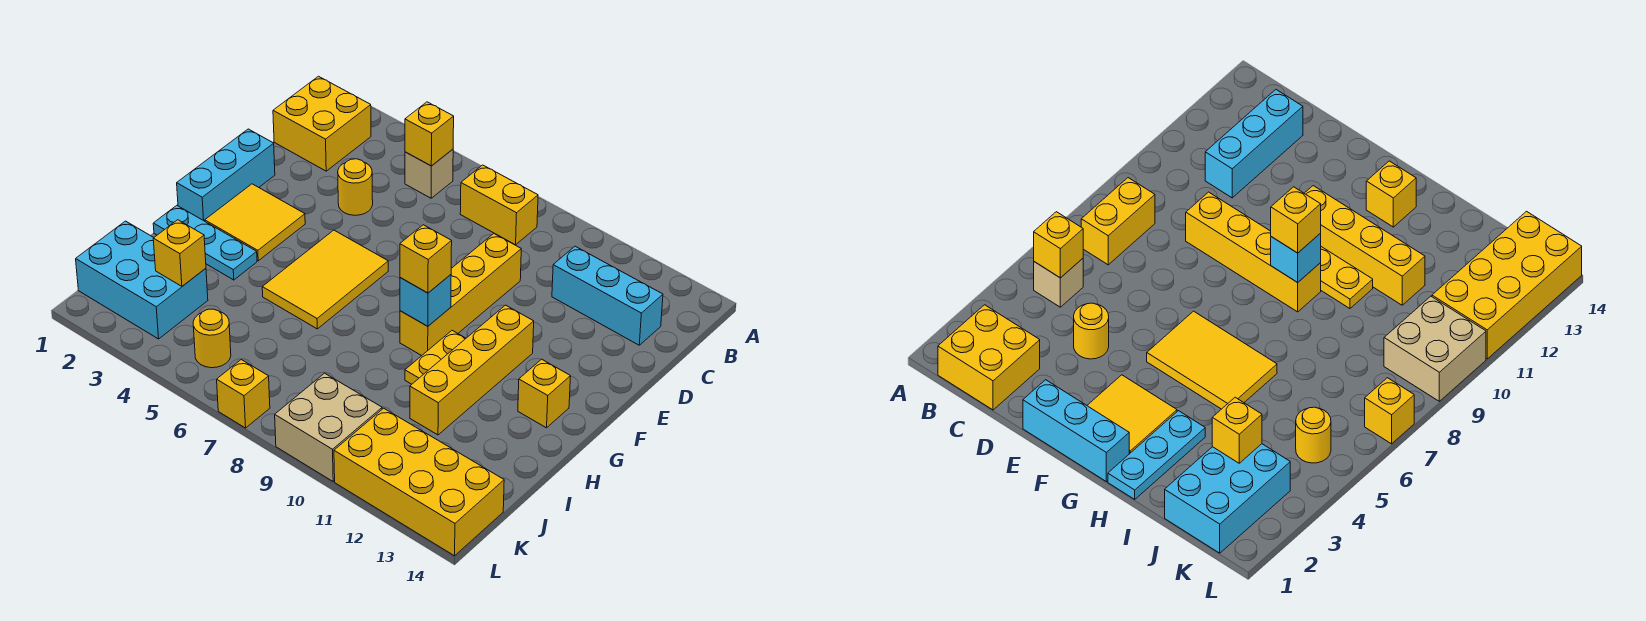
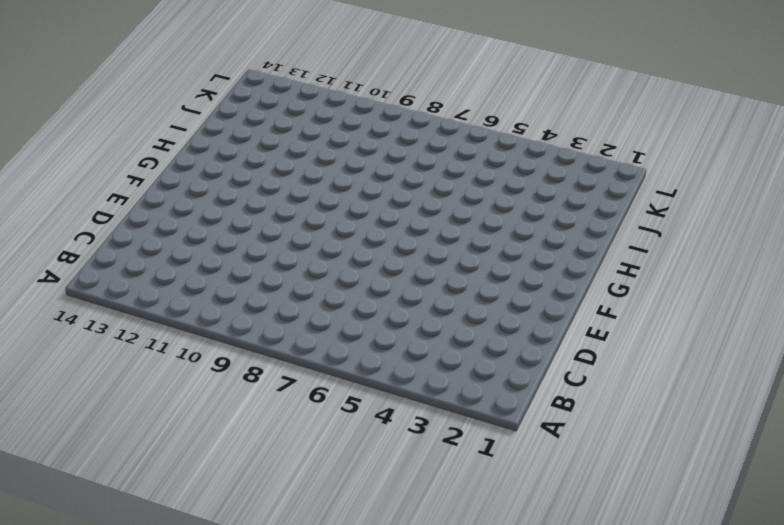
none -> yellow brick B1:C2 level 1
none -> tan brick B5 level 1
none -> yellow brick B7:B8 level 1

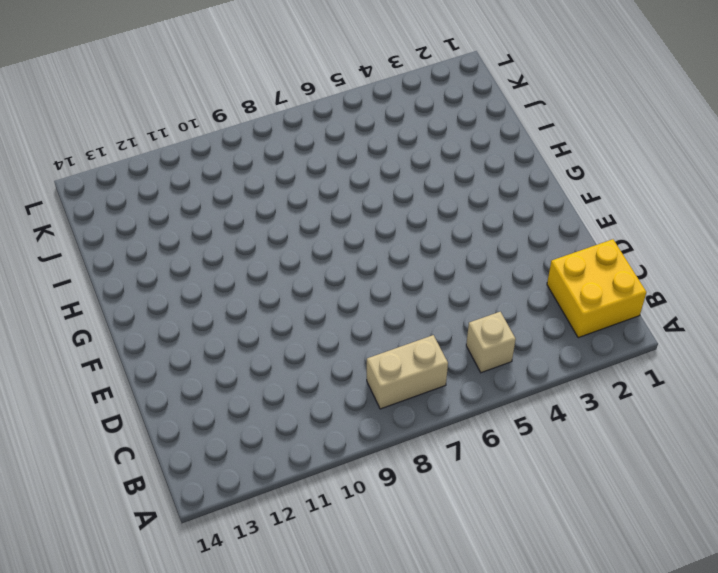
tan brick B7:B8 level 1 -> yellow brick B7:B8 level 1
none -> cyan brick C11:C13 level 1
none -> yellow round brick D4 level 1
none -> yellow brick D9:G9 level 1

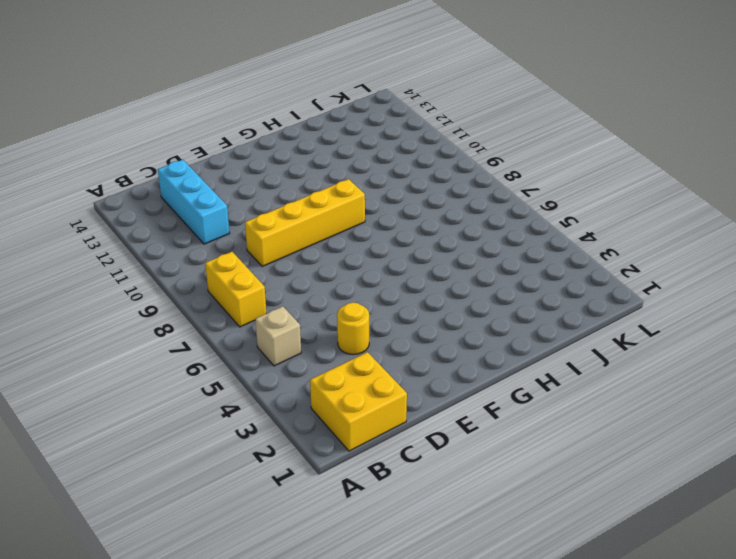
none -> cyan brick E1:G1 level 1
none -> yellow tile F2:G3 level 1
none -> yellow tile F5:H6 level 1

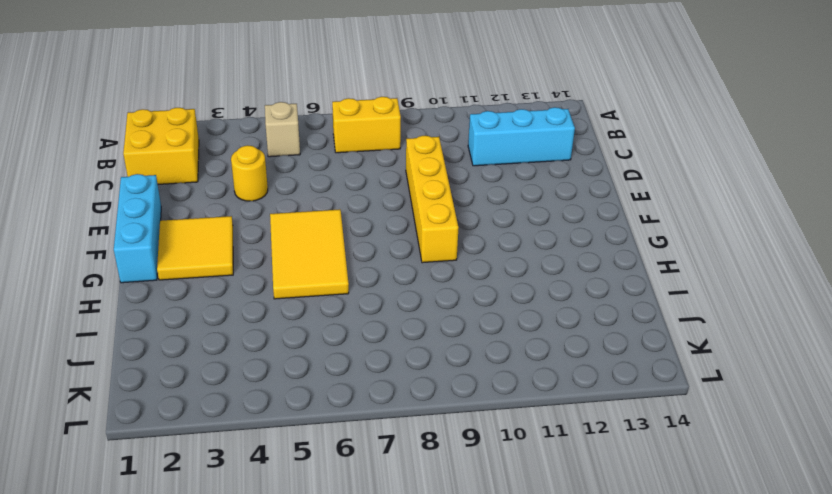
none -> yellow brick F11:I11 level 1
none -> yellow plate G10:H10 level 1
none -> yellow brick G13 level 1

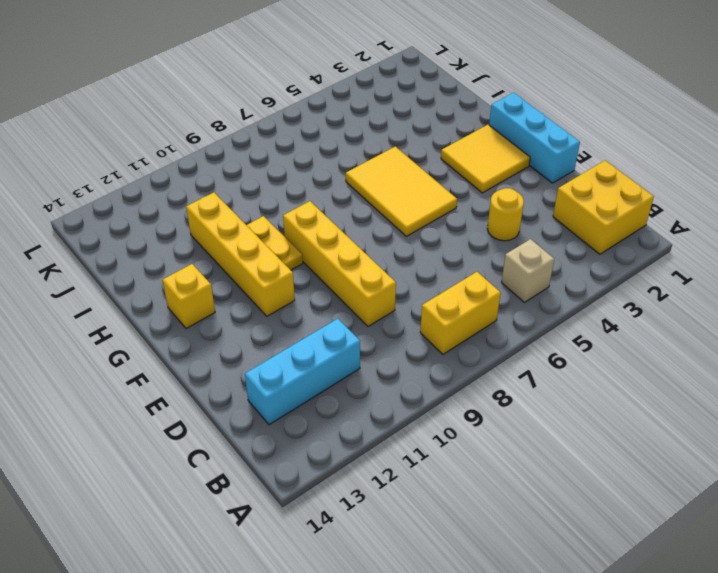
none -> cyan plate H1:H3 level 1
none -> cyan brick J1:K3 level 1
none -> yellow round brick K5 level 1

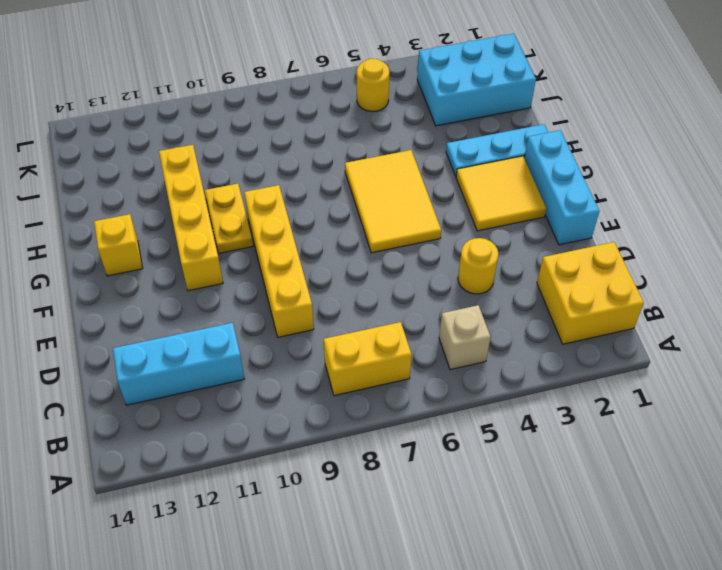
none -> tan brick K9:L10 level 1
none -> yellow brick K11:L14 level 1
none -> yellow brick L7 level 1

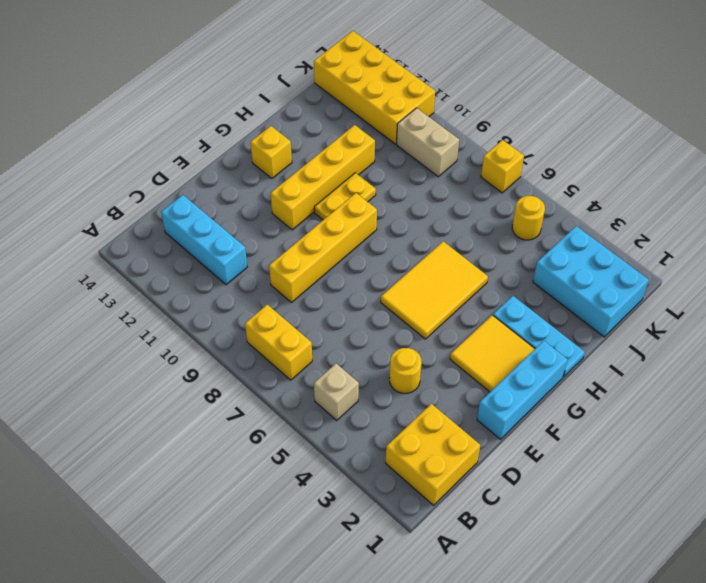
tan brick K9:K10 level 1 -> tan brick K9:L10 level 1
none -> yellow brick B5 level 2
none -> cyan brick G9 level 2
none -> yellow brick J3 level 2

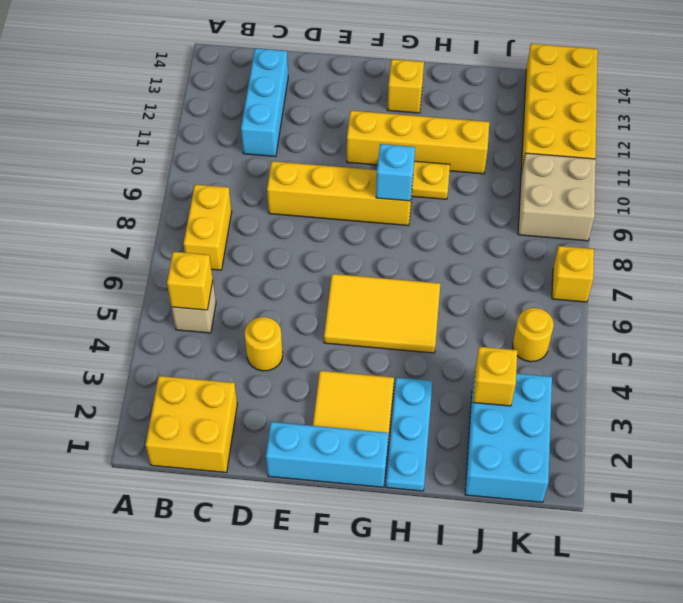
none -> yellow brick G9 level 3

